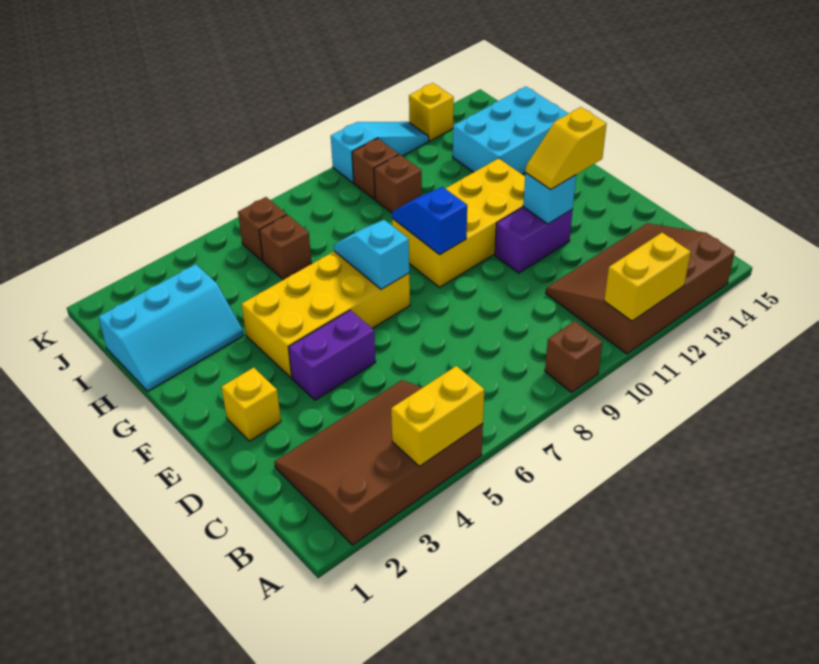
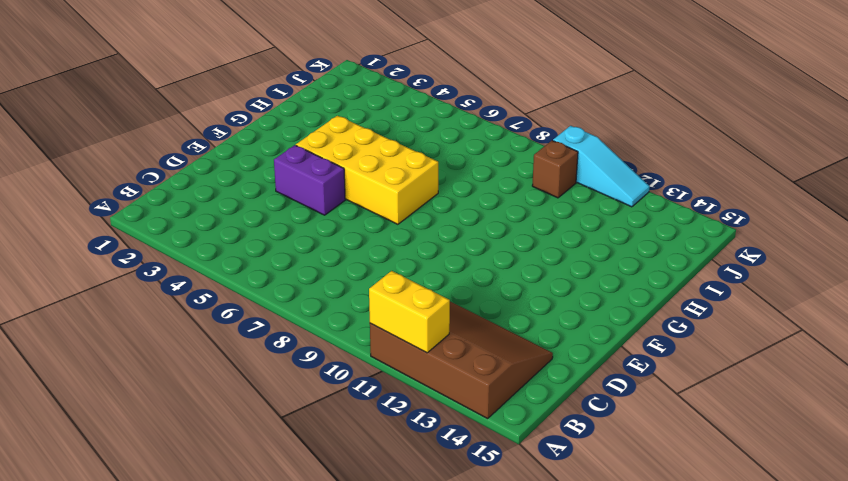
none -> brown slope A2:C5 level 1 top A
none -> brown brick A9 level 1
none -> yellow brick E2 level 1

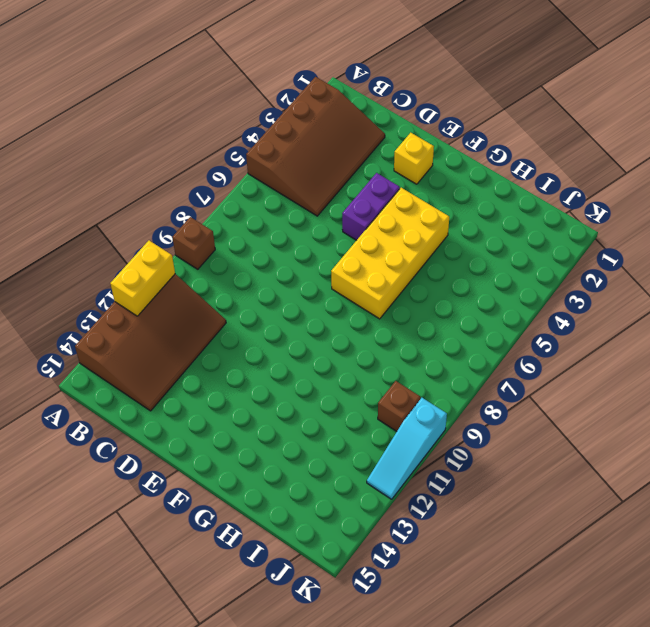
none -> purple brick E11:E12 level 1
none -> yellow brick F9:G12 level 1
none -> cyan slope H1:I3 level 1 top I

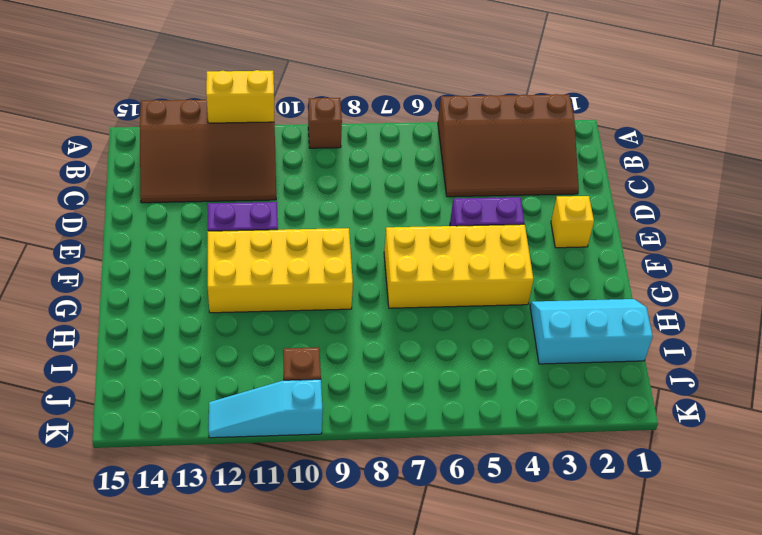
none -> cyan brick H13:I15 level 1
none -> brown brick I6 level 1
none -> brown brick I10 level 1

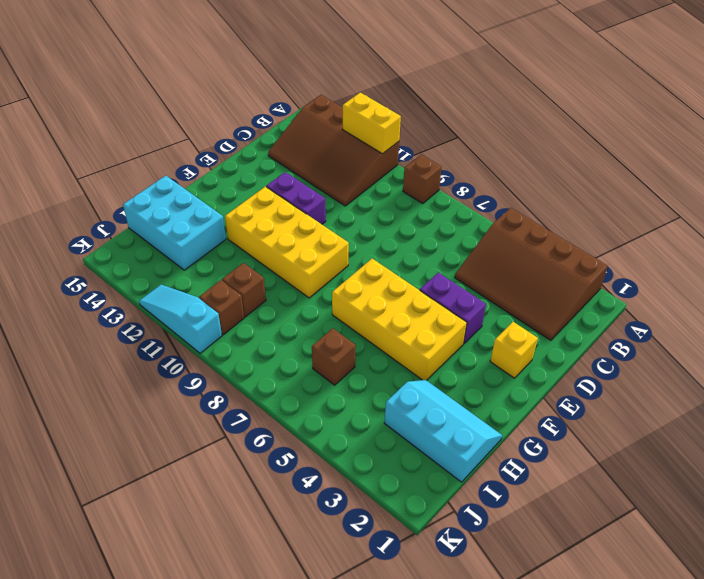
none -> brown brick J6 level 1
none -> yellow brick K13 level 1
none -> yellow brick A4:A5 level 2

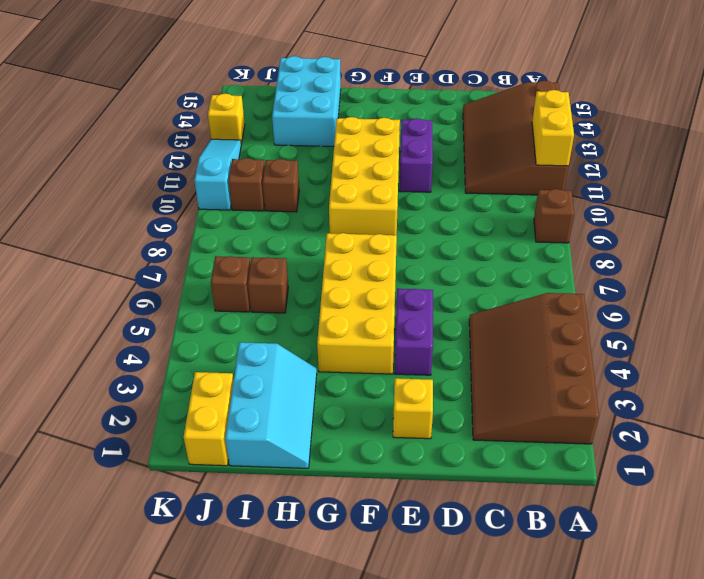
yellow brick J1:J2 level 1 -> yellow brick A4:A5 level 2
none -> cyan brick E12 level 2
none -> cyan slope F7:G7 level 2 top F
none -> blue slope F9:G9 level 2 top F

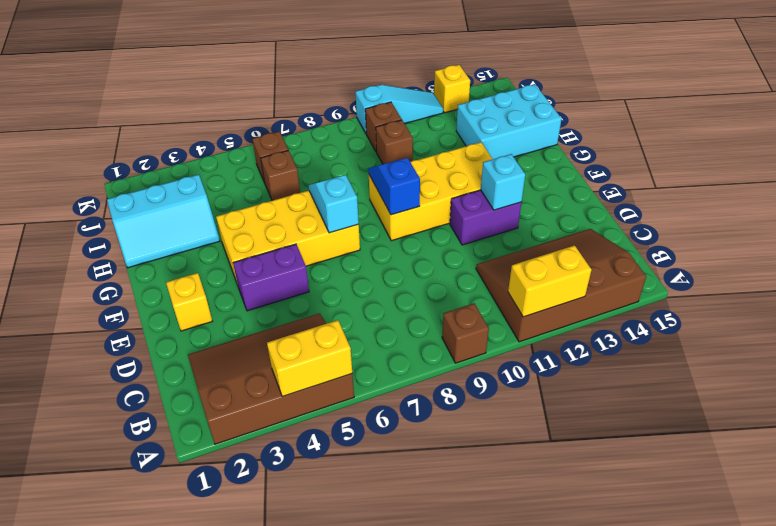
none -> yellow slope E12:E13 level 3 top 13

